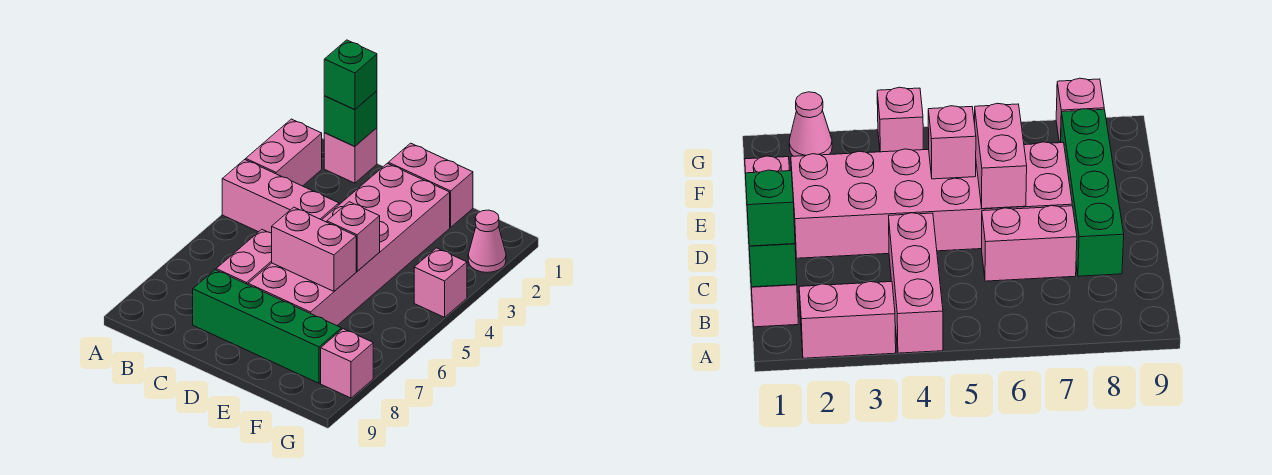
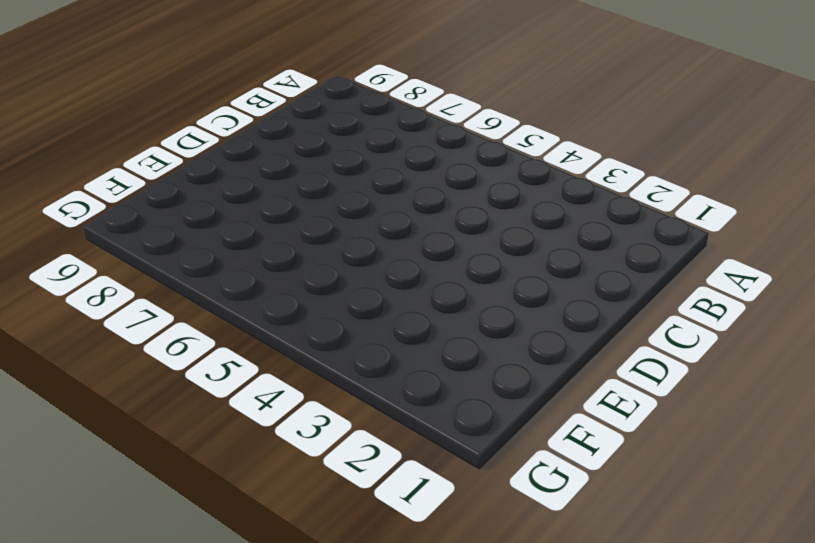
none -> pink brick A2:A3 level 1
none -> pink brick A4:C4 level 1
none -> pink brick B1 level 1

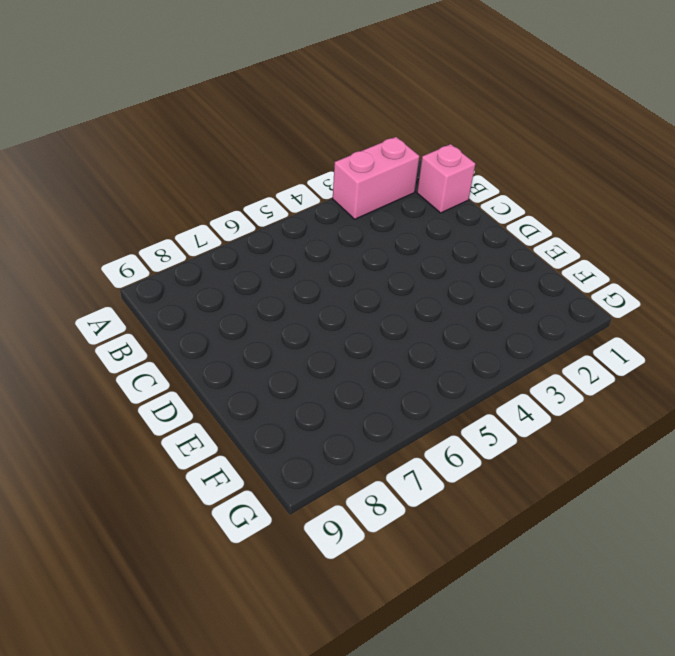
none -> pink brick A4:C4 level 1
none -> pink brick C6:C7 level 1
none -> green brick C8:F8 level 1

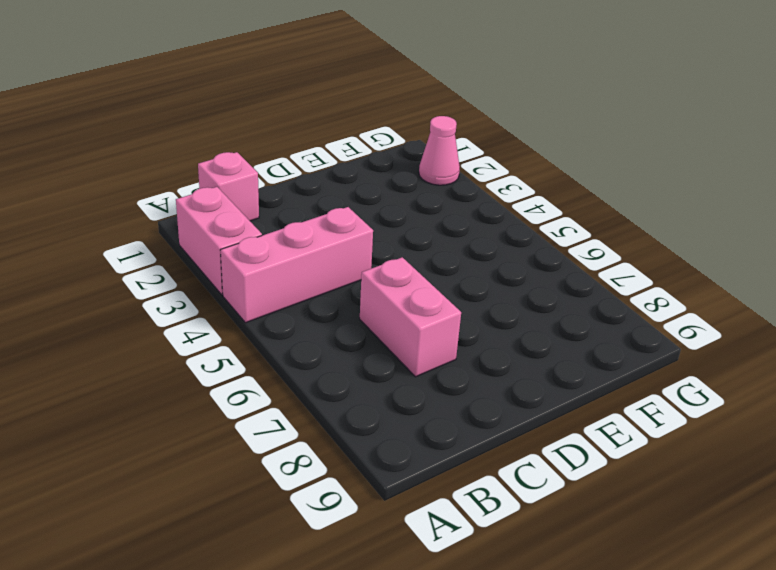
none -> green brick C8:F8 level 1
none -> pink brick D1:E1 level 1
none -> pink brick D2:E7 level 1

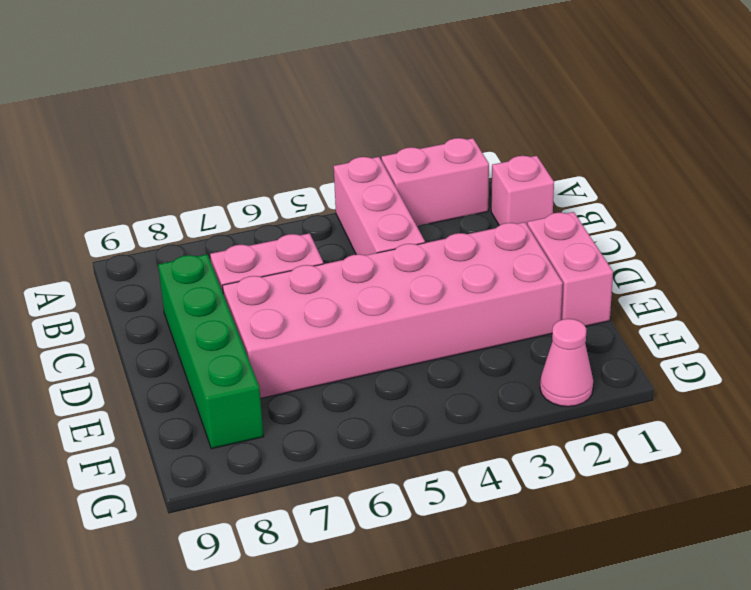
none -> pink brick G4 level 1
none -> pink brick G8 level 1
none -> green brick B1 level 2

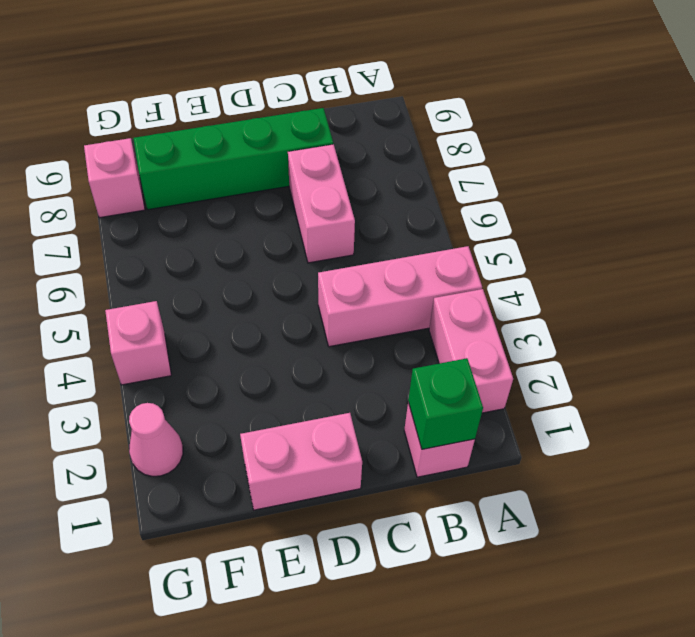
none -> pink brick D2:E7 level 1
none -> pink brick D6:E6 level 2
none -> pink brick E5 level 2

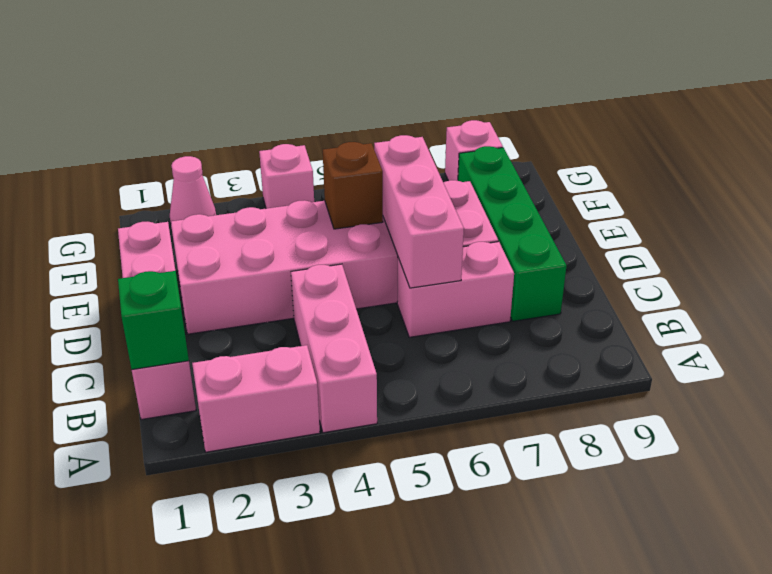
pink brick C6:E6 level 2 -> pink brick D6:E6 level 2
brown brick E5 level 2 -> pink brick E5 level 2
none -> green brick B1 level 3

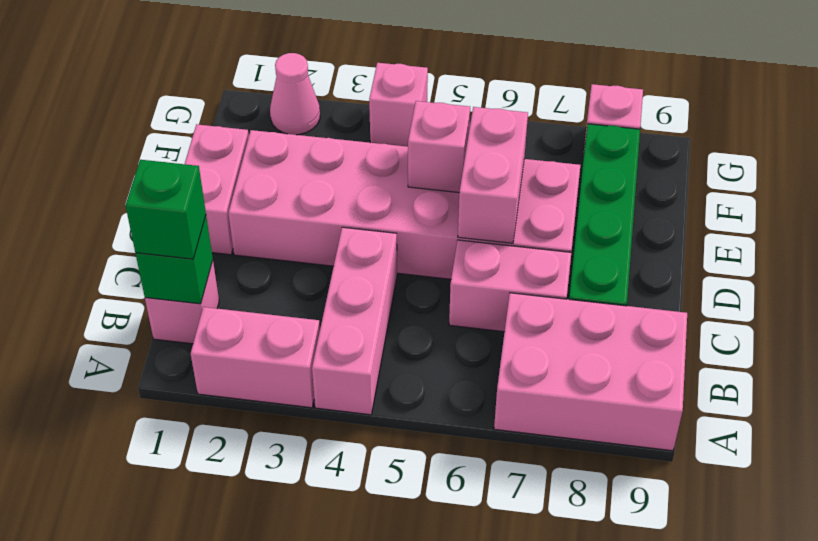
pink brick A7:B9 level 1 -> none

